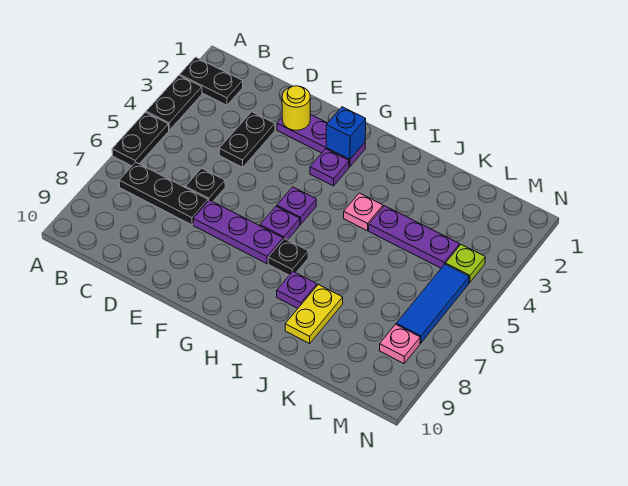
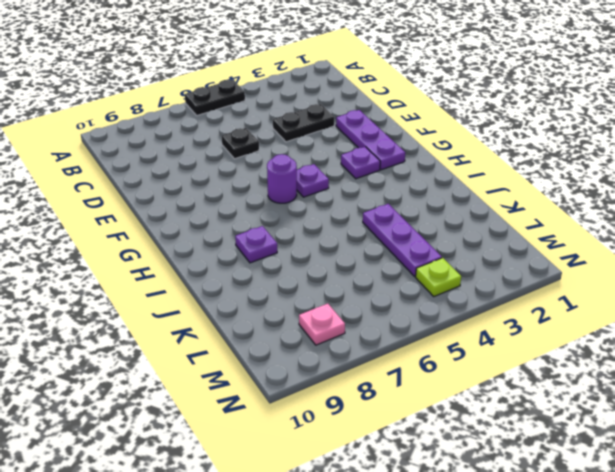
purple round brick G6 level 1 -> purple plate G6 level 1
none -> black plate A2:B2 level 1
none -> black plate A3:A4 level 1
none -> black plate B7:D7 level 1

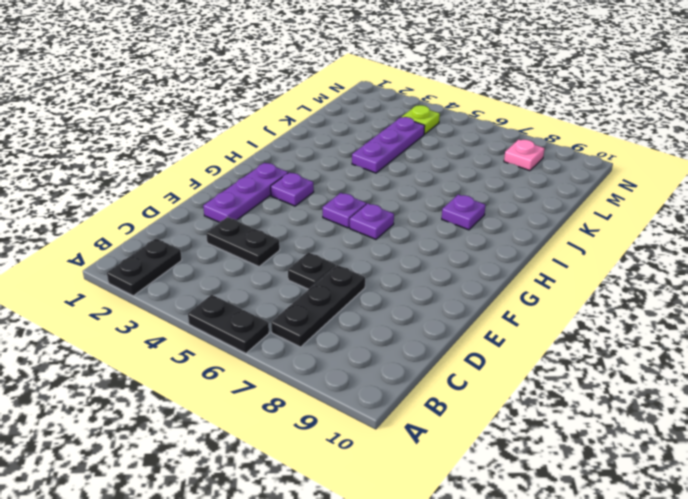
none -> black plate A3:A4 level 1
none -> purple plate E7:G7 level 1
none -> black plate H7 level 1

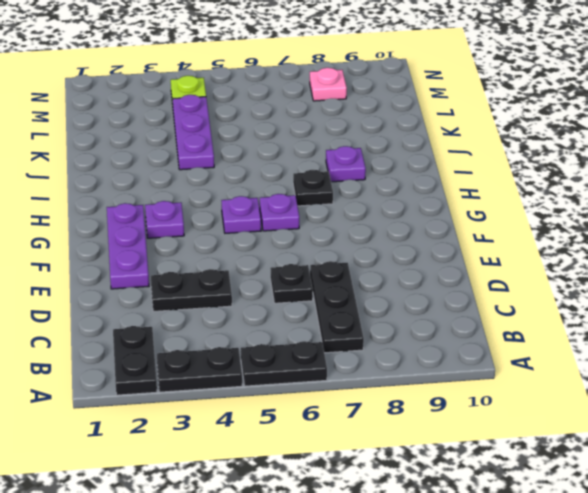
none -> purple plate E7:G7 level 1
none -> pink plate I4 level 1
none -> yellow plate J8:J9 level 1

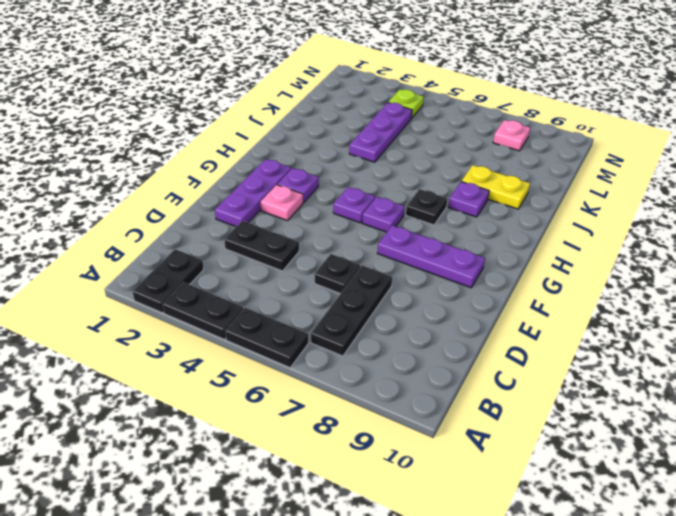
pink plate F3 level 1 -> pink plate I4 level 1
purple plate F7:F9 level 1 -> purple plate E7:G7 level 1
none -> blue tile M5:M7 level 1
none -> yellow round brick E2 level 2
none -> blue brick G2 level 2

